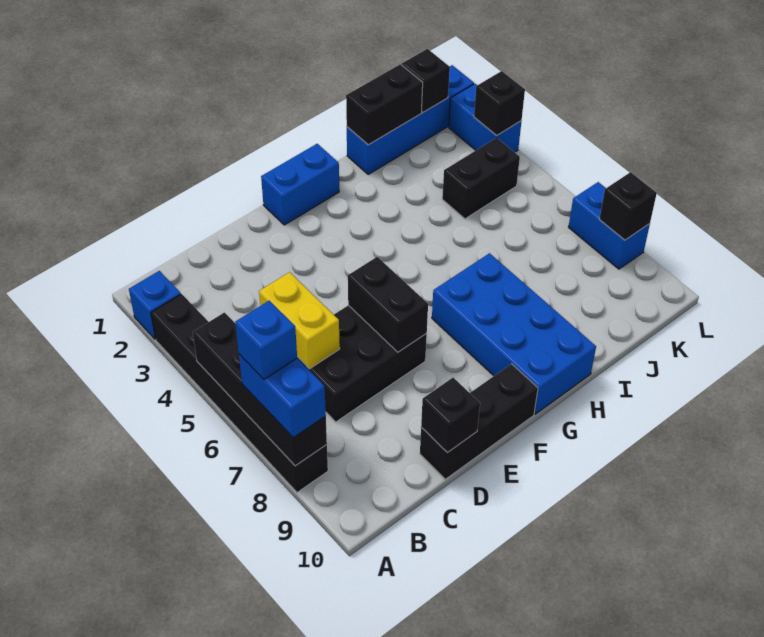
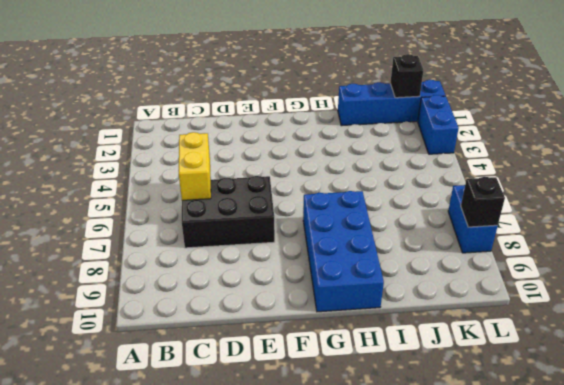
none -> blue brick A2 level 1
none -> black brick A3:A8 level 1
none -> black brick D10:F10 level 1

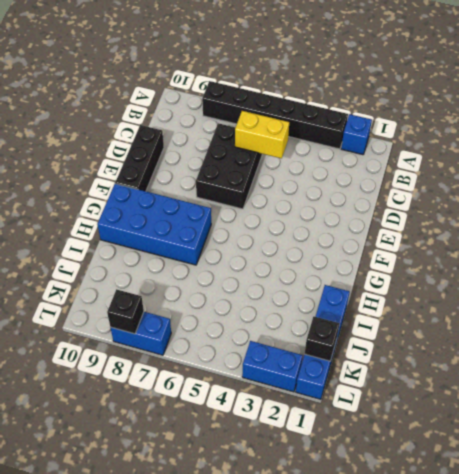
none -> blue brick F1:G1 level 1
none -> black brick J4:K4 level 1
none -> black brick A5:A8 level 2

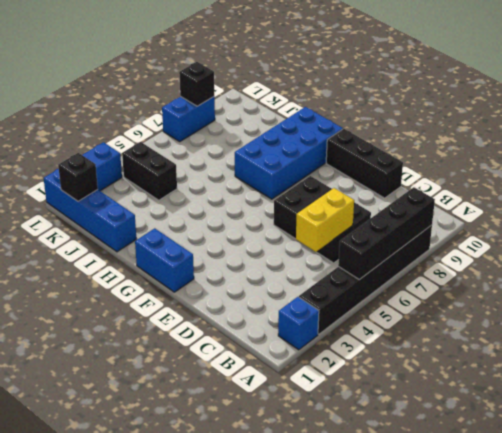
none -> black brick D10 level 2
none -> black brick E6:E7 level 2
none -> black brick I1:J1 level 2

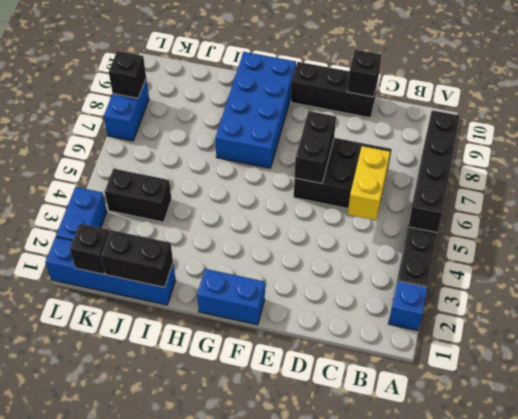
none -> black brick L3 level 2
none -> blue brick A7:A8 level 3
none -> blue brick A7 level 4

